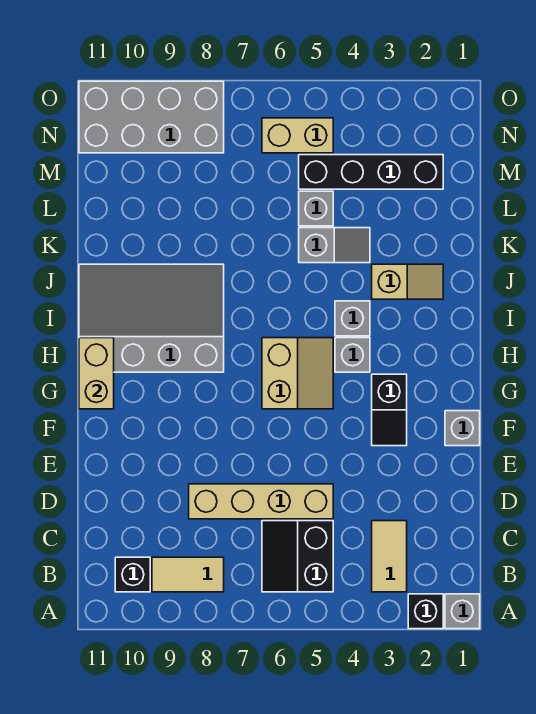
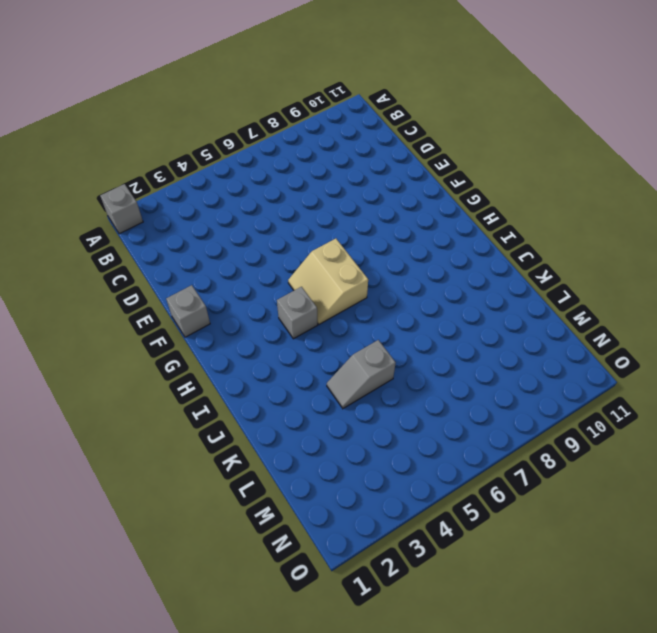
none -> black brick A2 level 1
none -> tan tile B3:C3 level 1
none -> black slope B5:C6 level 1 top 5

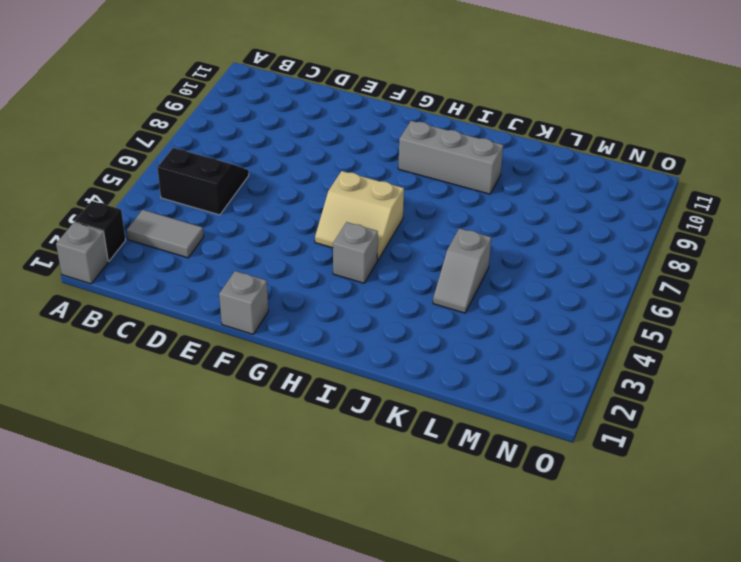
grey tile B3:C3 level 1 -> tan tile B3:C3 level 1
grey brick H9:J9 level 1 -> grey slope H8:J11 level 1 top H
none -> tan tile B8:B9 level 1
none -> black brick B10 level 1
none -> tan brick D5:D8 level 1

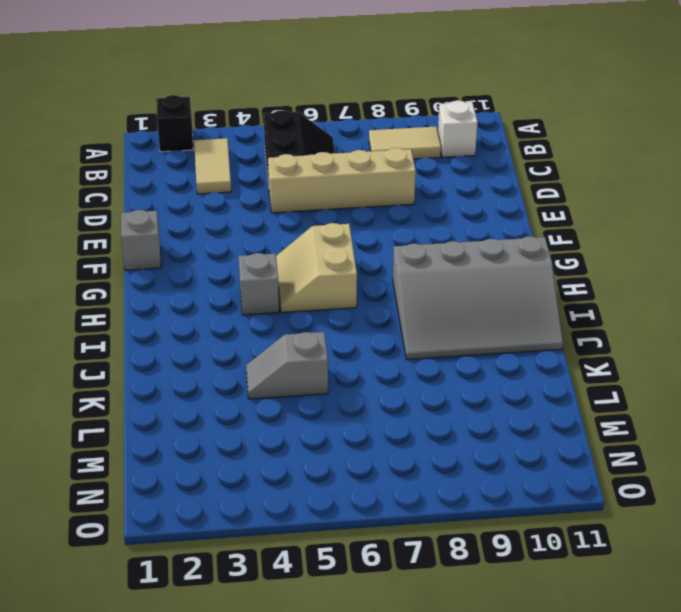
white brick B10 level 1 -> black brick B10 level 1
none -> grey brick A1 level 1
none -> black slope F3:G3 level 1 top G
none -> grey brick I4 level 1

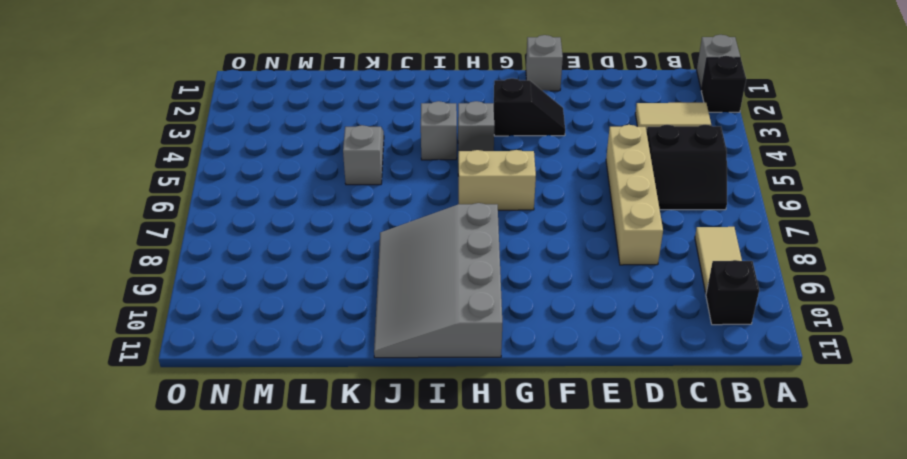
none -> tan slope J2:J3 level 1 top 3
none -> grey brick L5 level 1
none -> black brick M2:M5 level 1

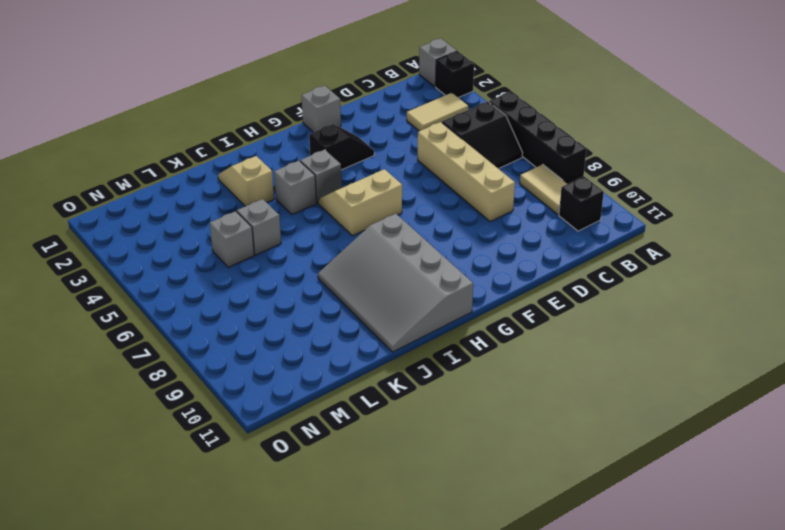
black brick A5:A8 level 1 -> black brick M2:M5 level 1
none -> tan brick N5:N6 level 1
none -> grey brick N8:O11 level 1
none -> tan brick G11:H11 level 2

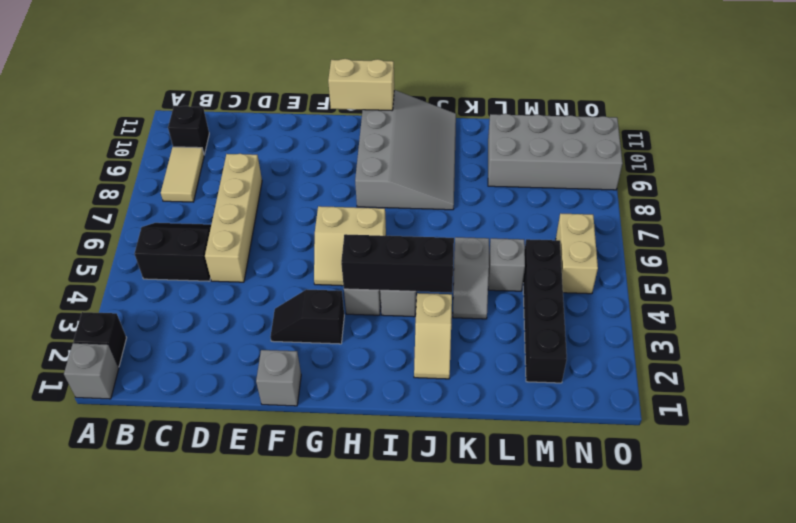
black brick H4:J4 level 2 -> none
grey brick L9:O10 level 1 -> grey brick N8:O11 level 1
none -> tan tile B3:C3 level 1

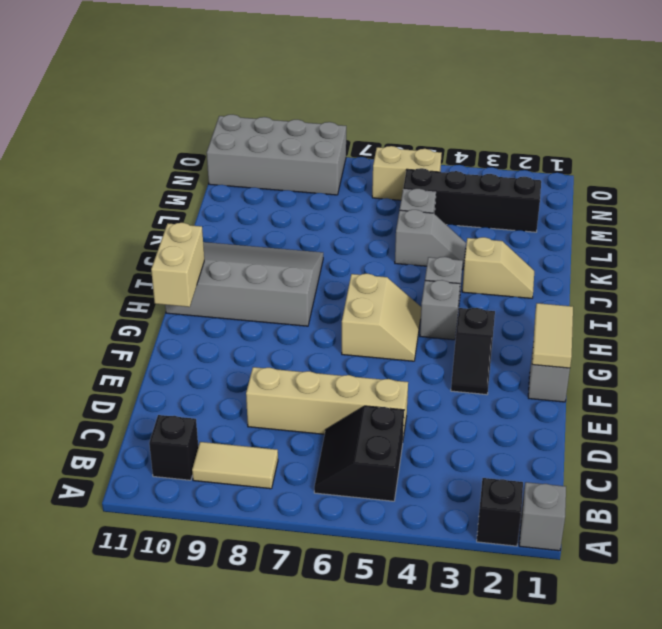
tan tile F1:G1 level 2 -> tan tile B3:C3 level 1

